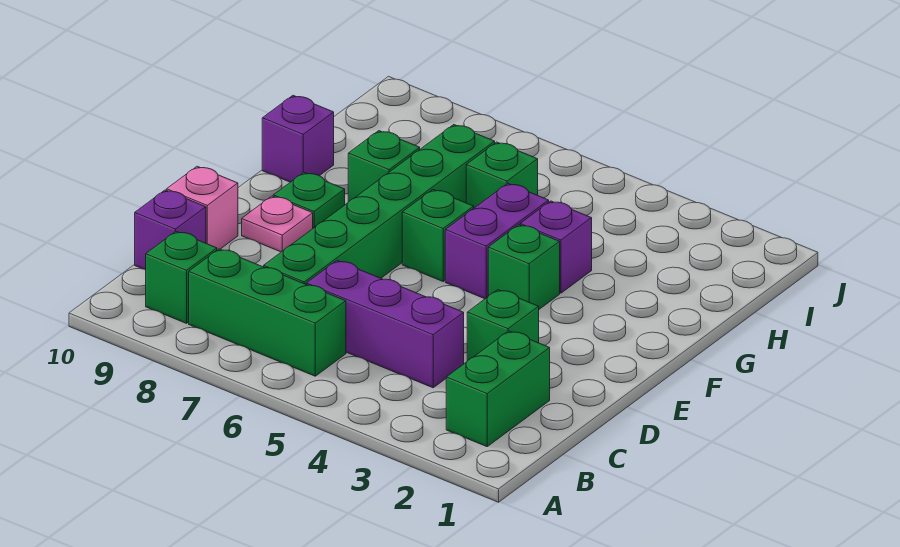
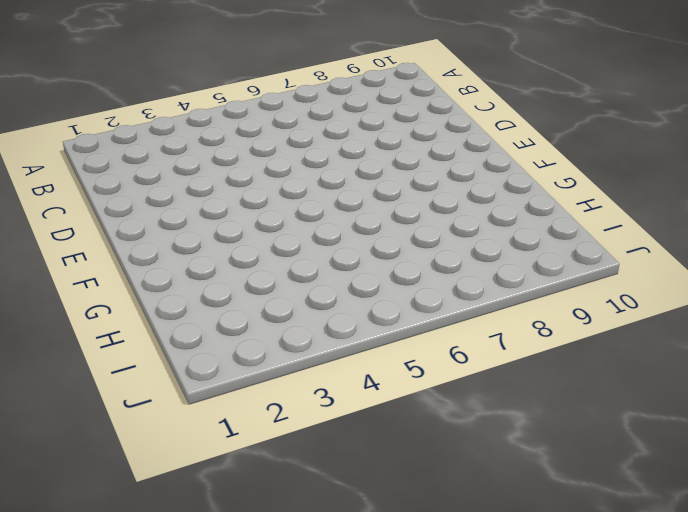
none -> green brick B2:C2 level 1
none -> green brick B6:B8 level 1
none -> green brick B9 level 1

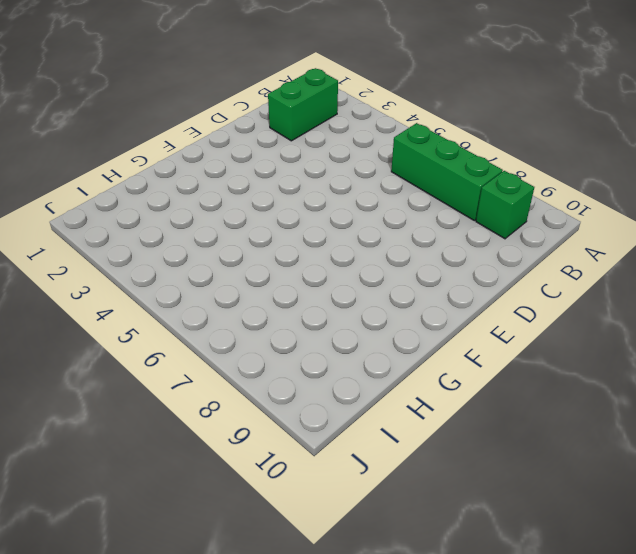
none -> purple brick C4:C6 level 1
none -> green brick C7:H7 level 1
none -> purple brick C10 level 1

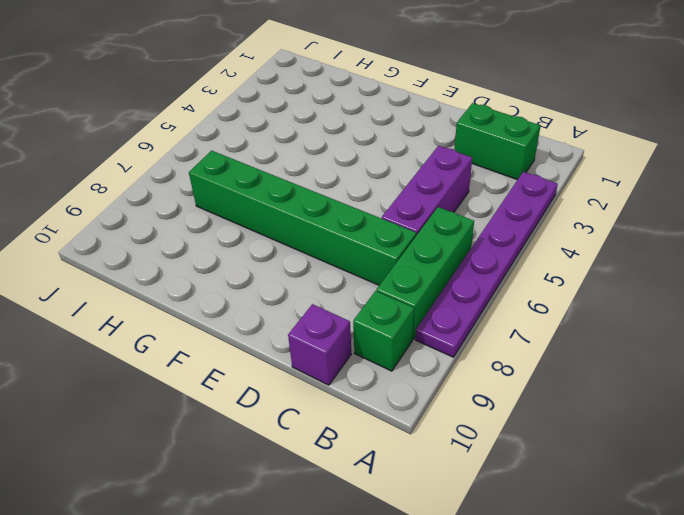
purple plate A3:A8 level 1 -> none
none -> green brick D3 level 1
none -> pink brick D10 level 1
none -> pink plate E9 level 1

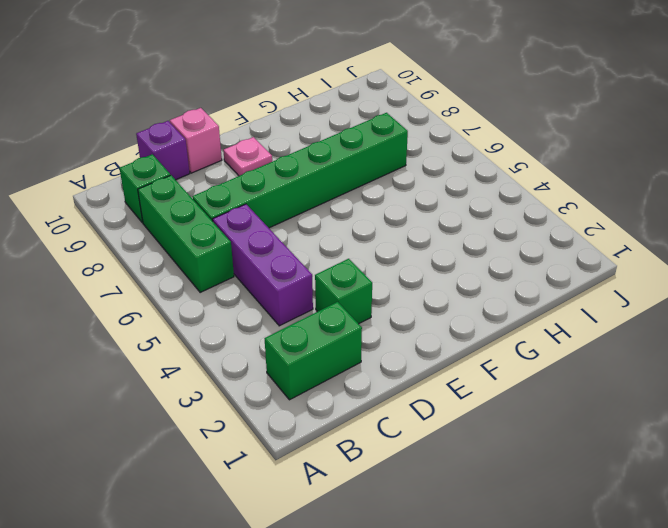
none -> green brick F4 level 1
none -> purple brick F5:G5 level 1
none -> green brick F6 level 1

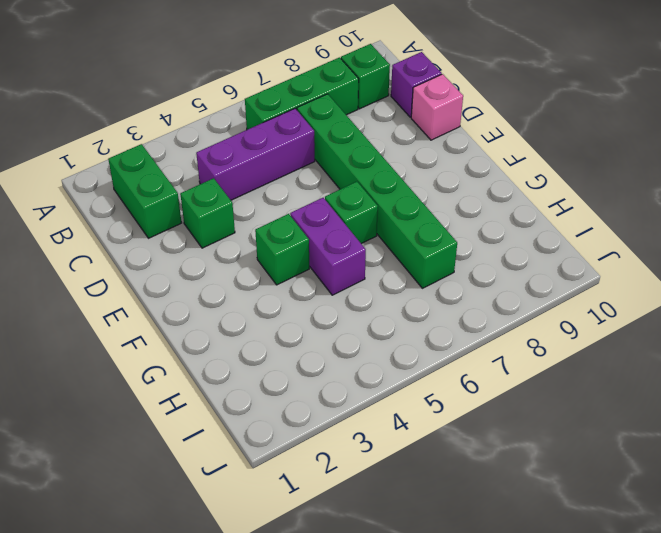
none -> pink plate E9 level 1
none -> green plate F9 level 1
none -> purple brick G4 level 1

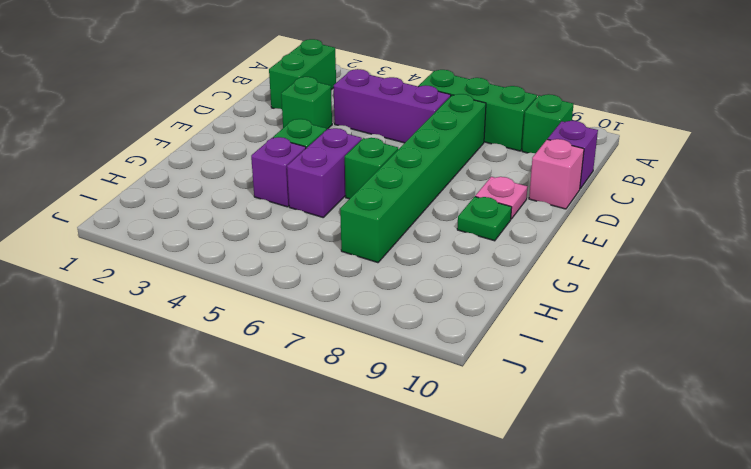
none -> green brick G8 level 1
none -> purple brick G10 level 1
none -> green brick H6 level 1

